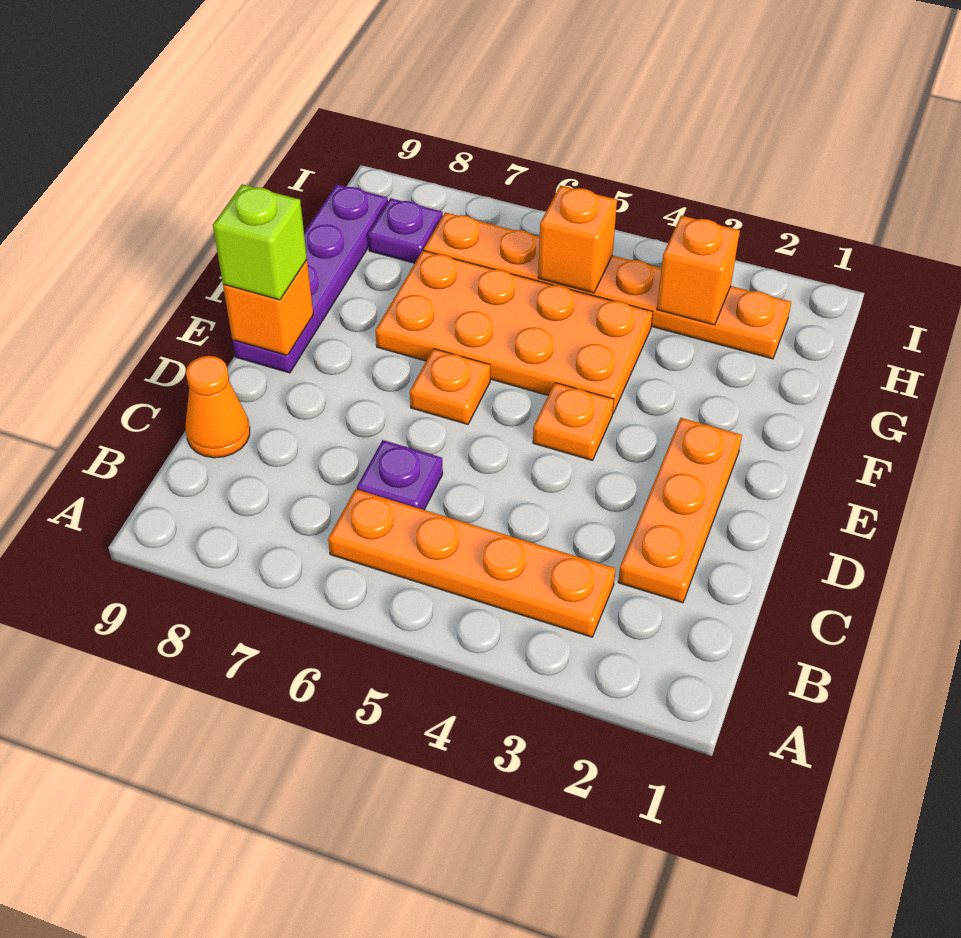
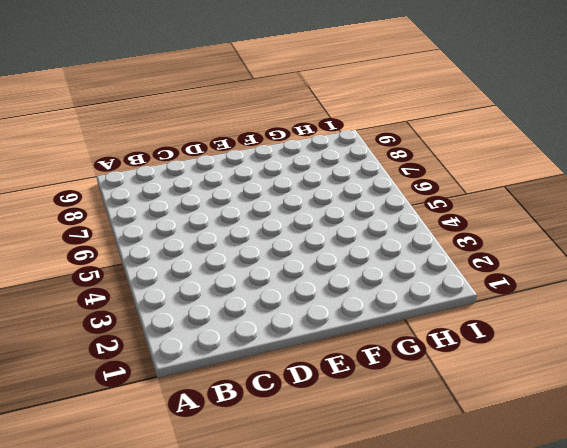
none -> orange plate B3:B6 level 1
none -> orange plate C2:E2 level 1
none -> purple plate C6 level 1

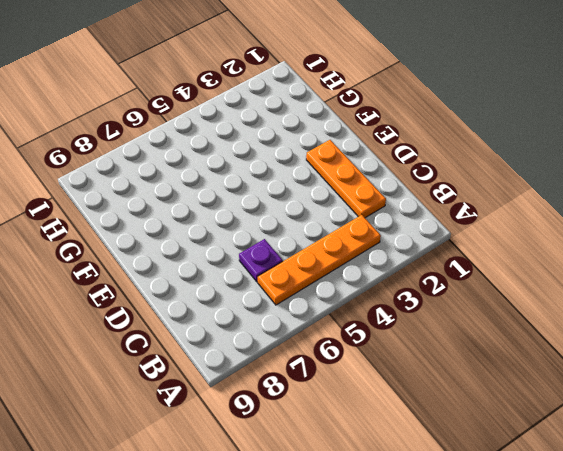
none -> orange cone C9 level 1
none -> orange plate E4 level 1
none -> orange plate E6 level 1

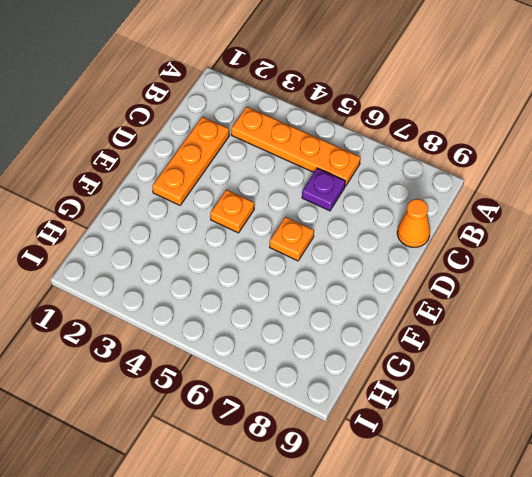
none -> purple plate E9:H9 level 1
none -> orange plate F4:G7 level 1
none -> orange plate H2:H7 level 1

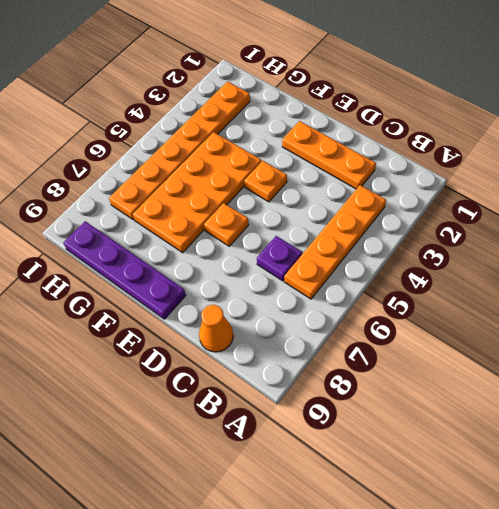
none -> purple plate H8 level 1
none -> orange brick E9 level 2
none -> orange brick H3 level 2

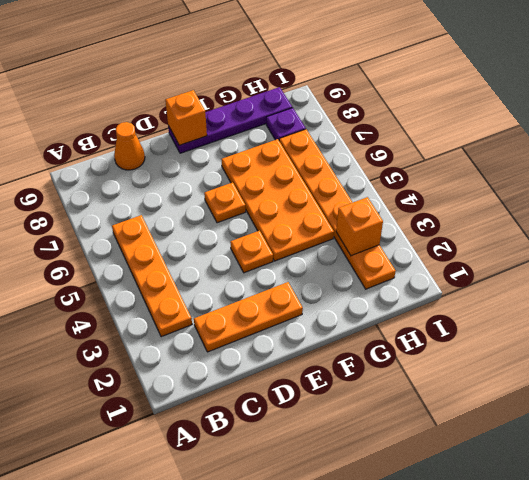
none -> purple plate C6 level 1
none -> orange brick H5 level 2
none -> lime brick E9 level 3

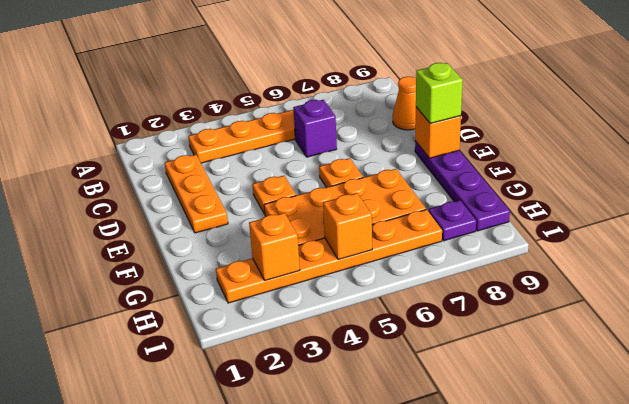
purple brick C6 level 1 -> purple plate C6 level 1

